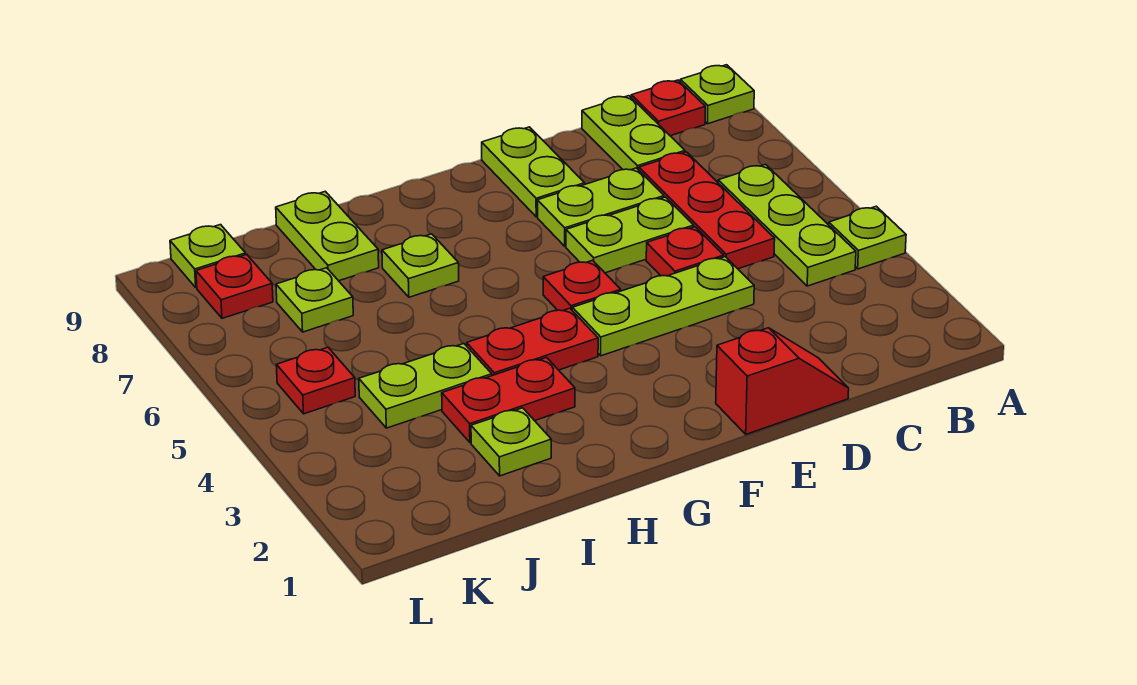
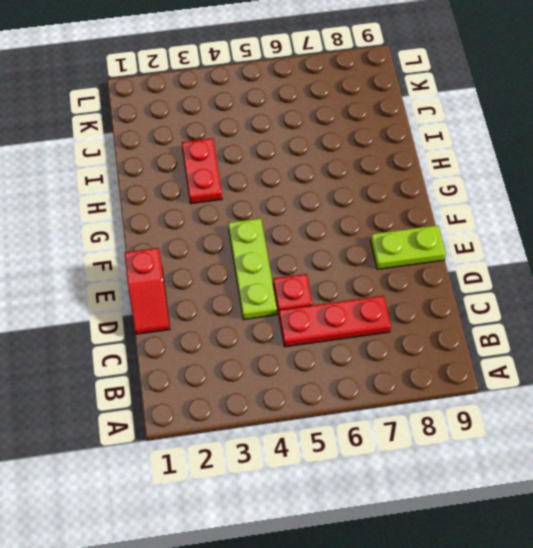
none -> lime plate A4 level 1
none -> lime plate A9 level 1
none -> lime plate B4:B6 level 1

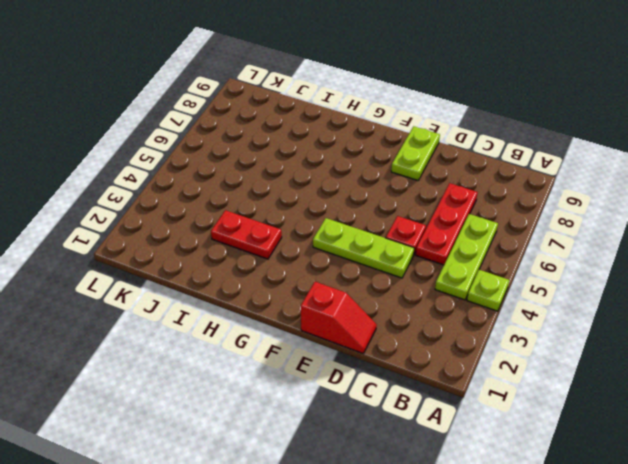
none -> lime plate A9 level 1
none -> red plate B9 level 1
none -> lime plate C8:C9 level 1

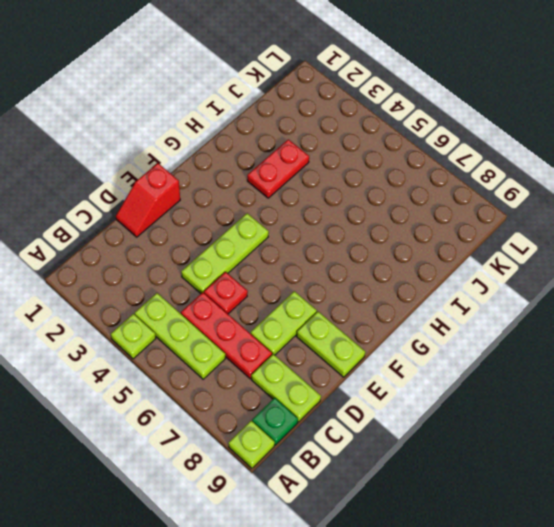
green plate B9 level 1 -> red plate B9 level 1
none -> lime plate D6:E6 level 1
none -> red plate F5 level 1
none -> red plate G4:H4 level 1

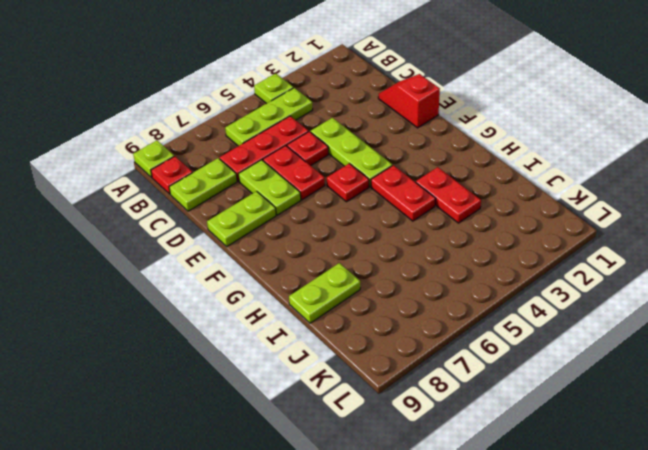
red plate D6:E6 level 1 -> lime plate D6:E6 level 1
none -> lime plate H7 level 1
none -> lime plate I2 level 1
none -> lime plate I4:J4 level 1

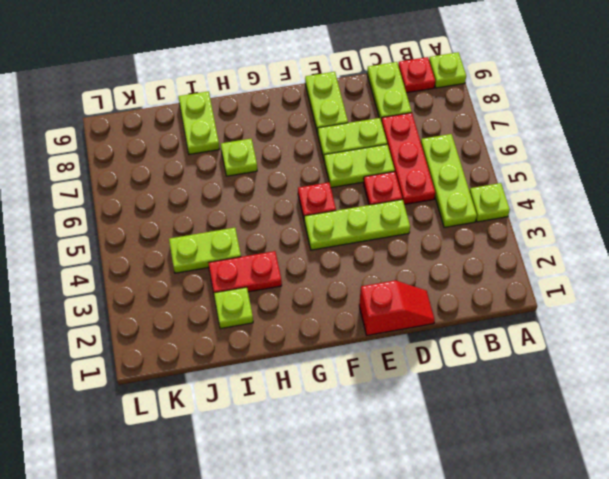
none -> red plate G4:H4 level 1
none -> lime plate J7 level 1
none -> red plate K5 level 1

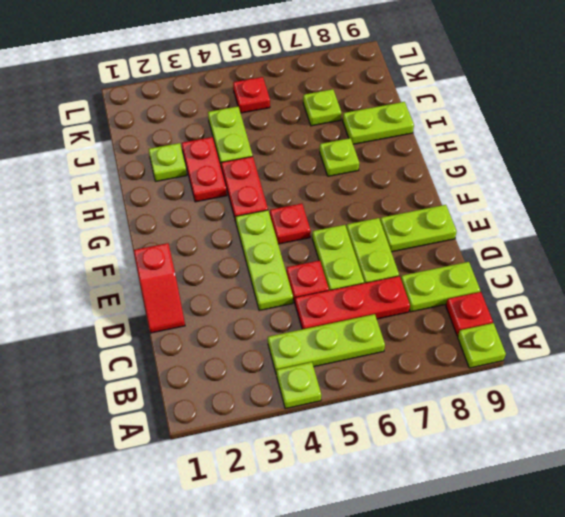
none -> red plate K8 level 1
none -> lime plate K9 level 1

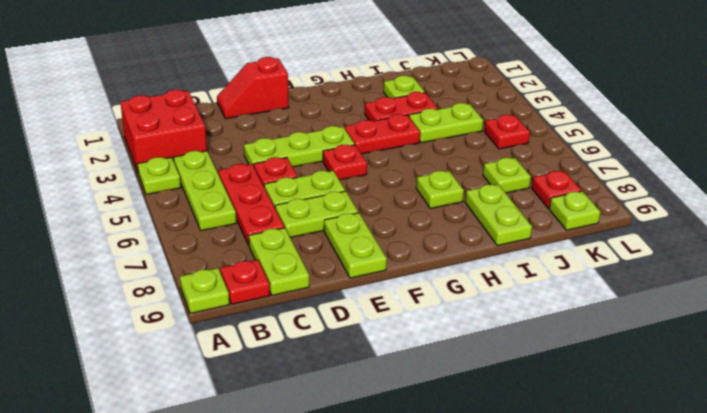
red brick A2:B3 level 1 -> none

